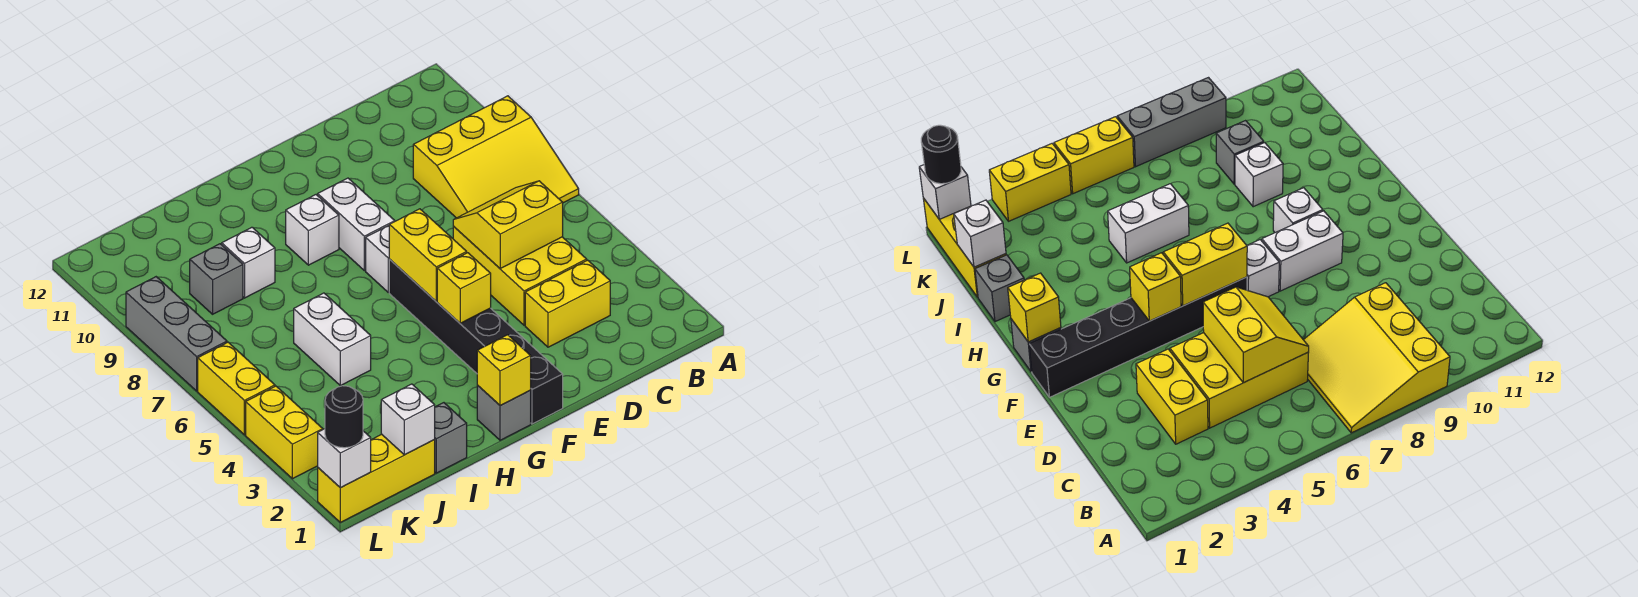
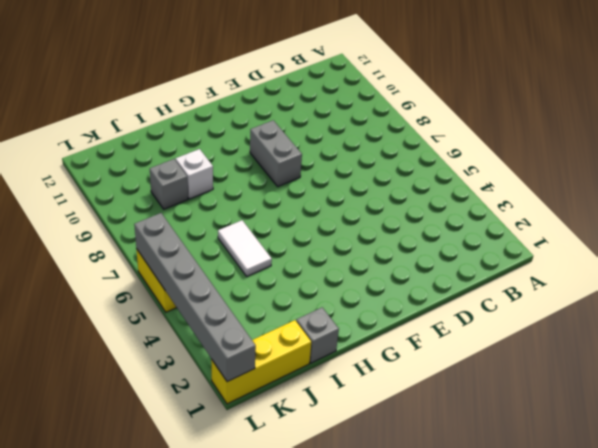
grey brick F8:F9 level 1 -> white brick F8:F9 level 1
white tile I5:I6 level 1 -> white brick I5:I6 level 1
grey brick L1:L6 level 2 -> white brick L1 level 2
none -> yellow slope A7:C9 level 1 top 9
none -> yellow brick C3:D3 level 1
none -> yellow brick C4:D6 level 1

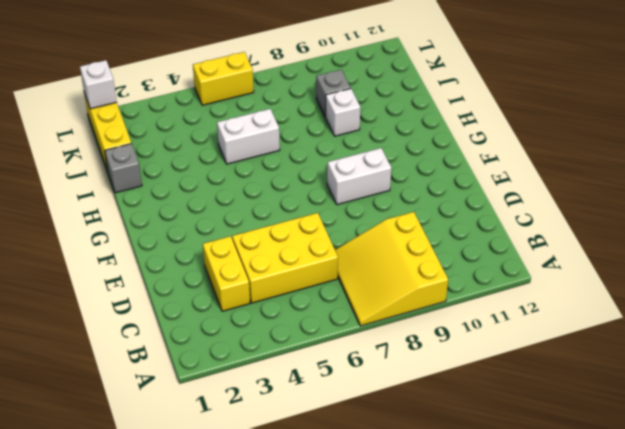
none -> black brick F1:F6 level 1
none -> white brick F7 level 1
none -> grey brick G1 level 1

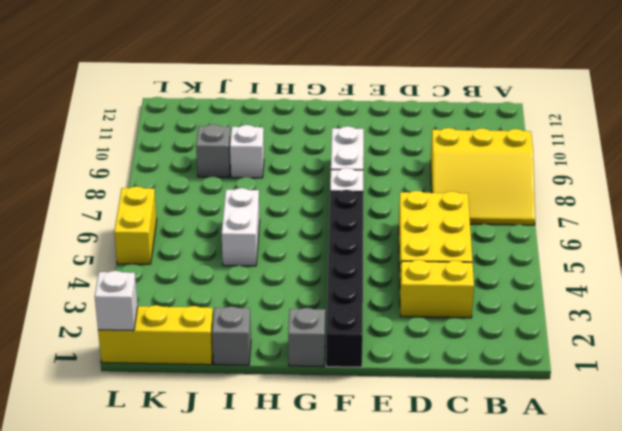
none -> white brick G9 level 1
none -> yellow brick L3:L4 level 1
none -> grey brick L7:L9 level 1

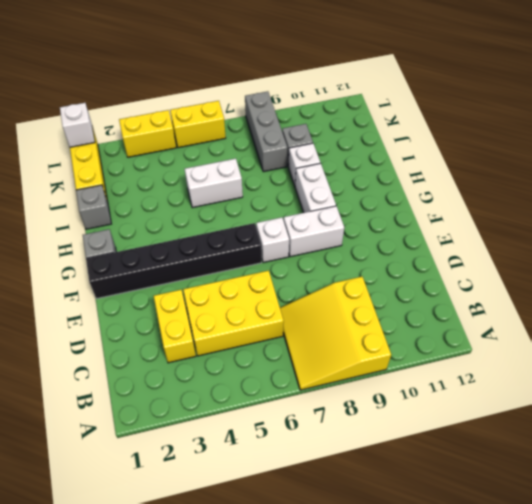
white brick G9:H9 level 1 -> white brick G9 level 1
grey brick J8:L8 level 1 -> grey brick L7:L9 level 1
none -> yellow slope C5:D6 level 2 top 5
none -> yellow brick F4 level 2
none -> yellow brick F5:F6 level 2

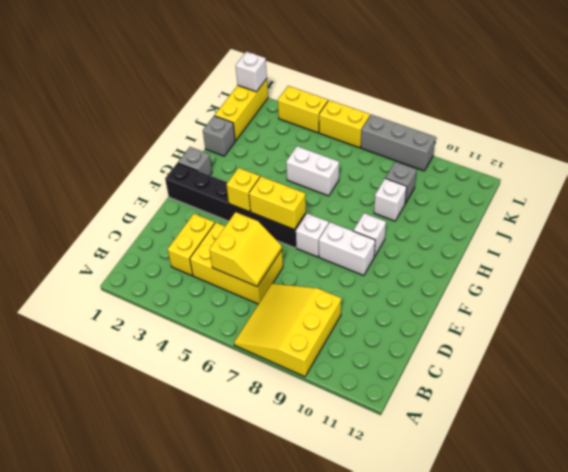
none -> yellow brick G1 level 2
none -> white brick J1 level 2
none -> black round brick L1 level 3

